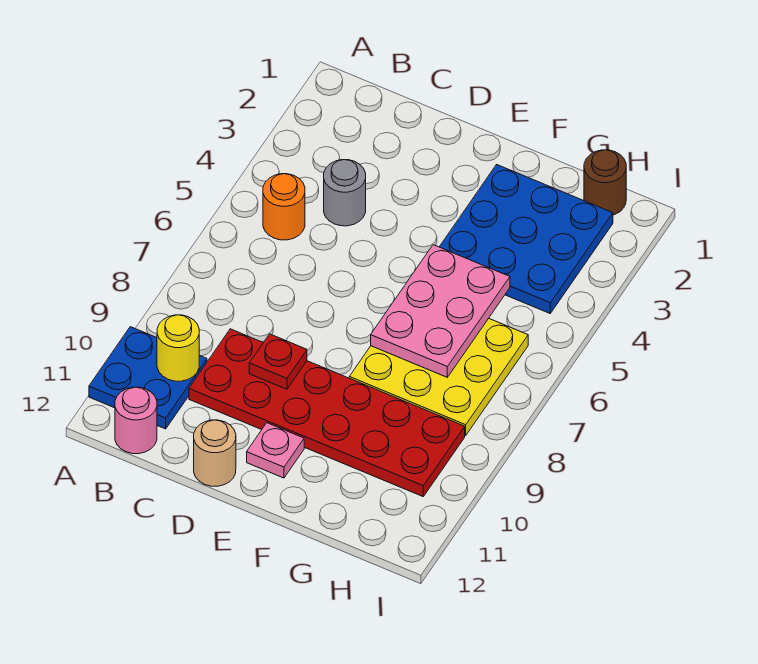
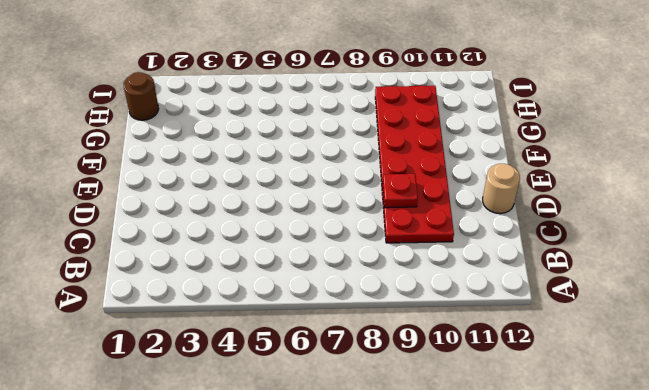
none -> blue plate A10:B11 level 1
none -> orange round brick B5 level 1
none -> pink round brick B12 level 1

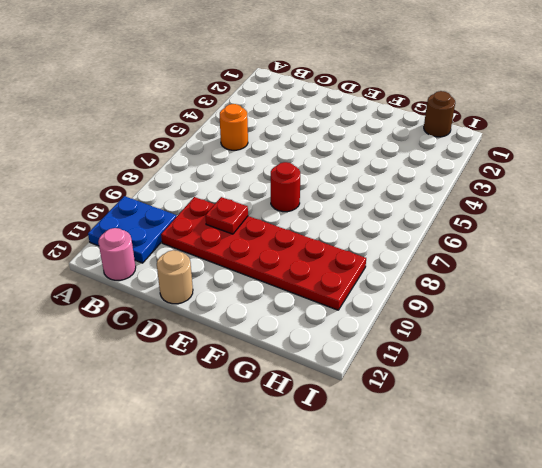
red round brick E7 level 1 -> none
none -> grey round brick C4 level 1
none -> pink plate E11 level 1
none -> blue plate F2:H4 level 1

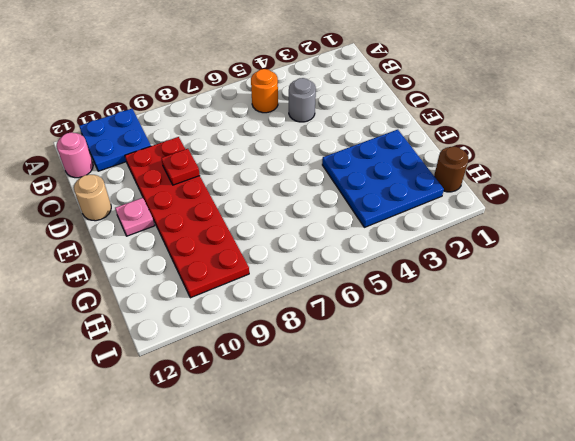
none -> yellow plate F6:H8 level 1
none -> yellow round brick B10 level 2
none -> pink plate F5:G7 level 2

